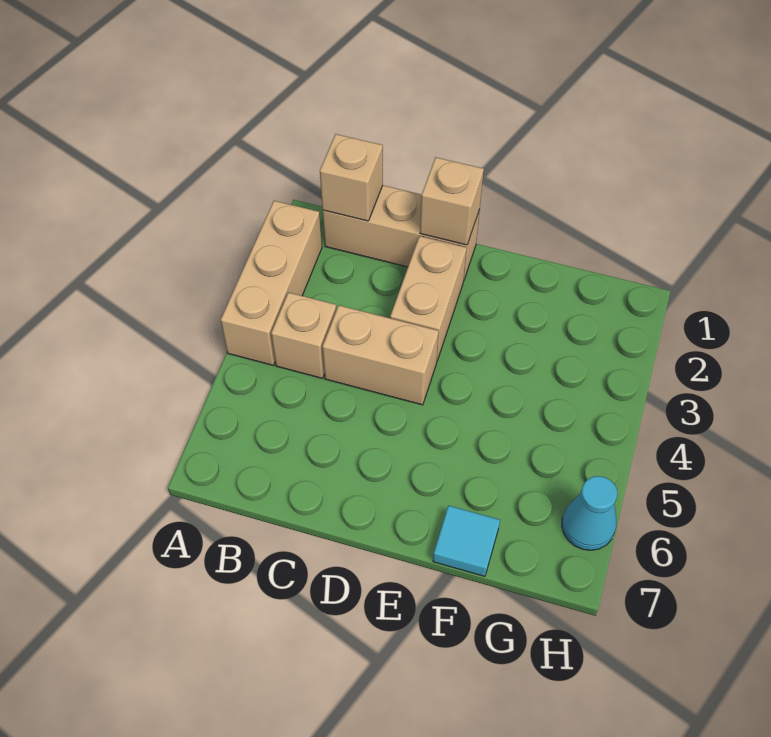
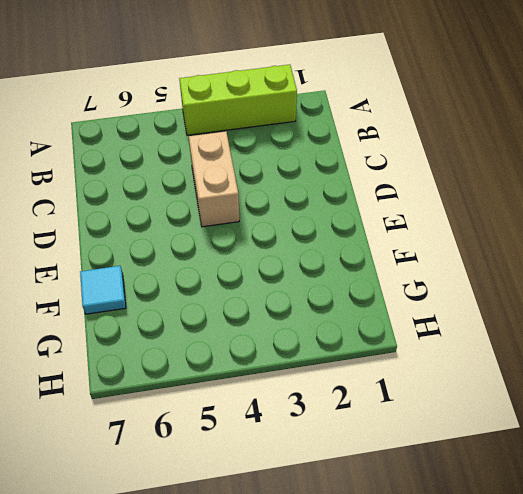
lime brick A2:A4 level 1 -> tan brick A2:A4 level 1
none -> tan brick B1:D1 level 1
none -> tan brick B4 level 1

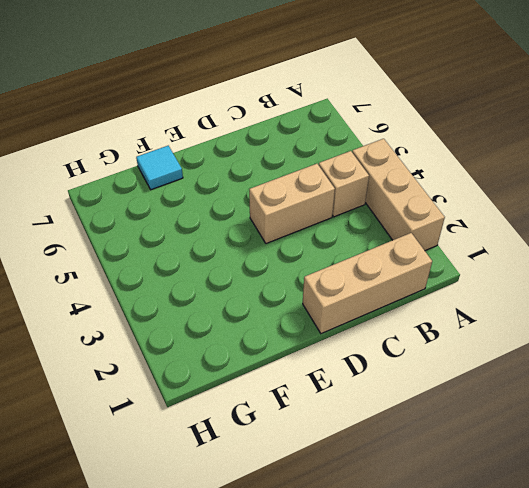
none -> tan brick D2:D3 level 1
none -> cyan cone H6 level 1

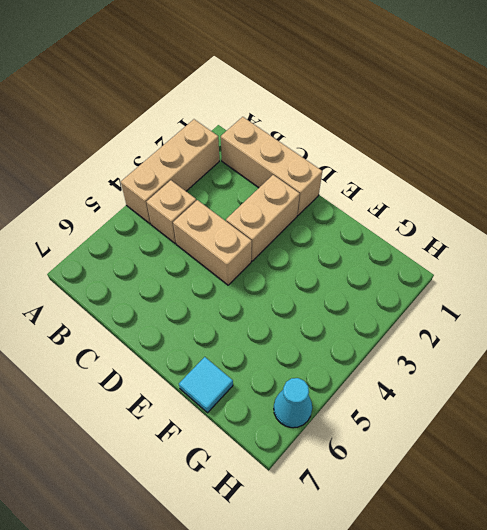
none -> tan brick B1 level 2
none -> tan brick D1 level 2

